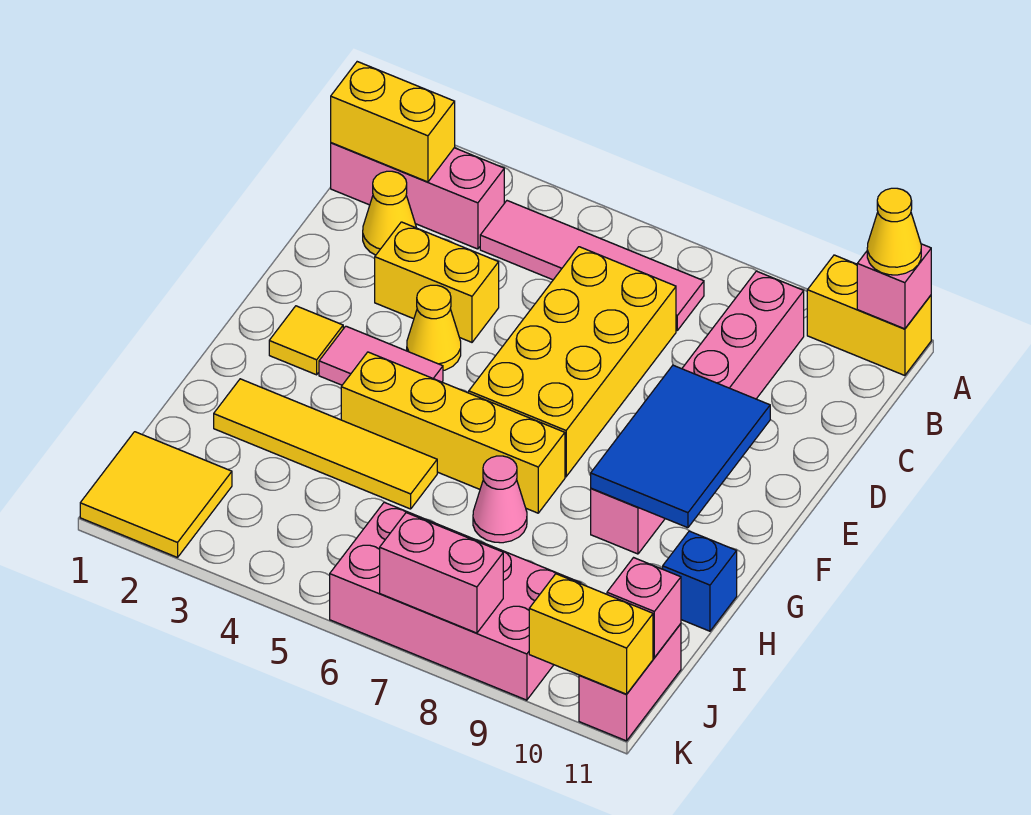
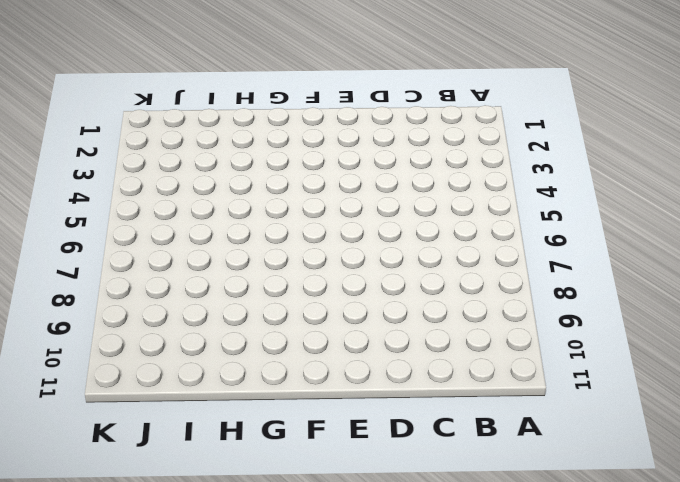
none -> yellow brick A10:A11 level 1
none -> pink brick B1:B3 level 1
none -> pink tile B4:B7 level 1

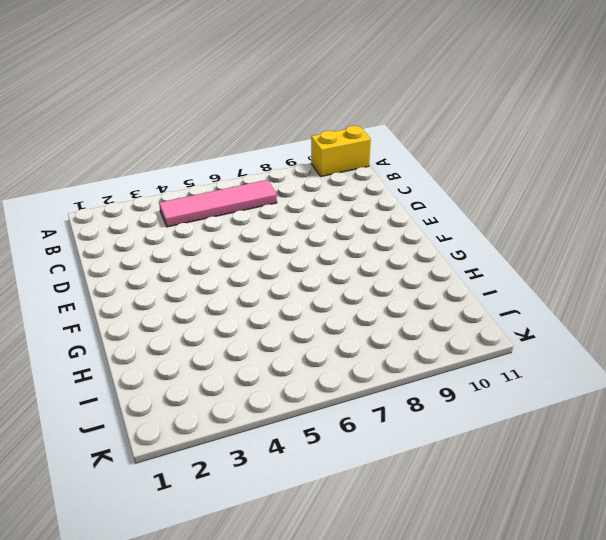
none -> pink brick B1:B3 level 1
none -> pink brick B9:G9 level 1
none -> yellow cone C2 level 1

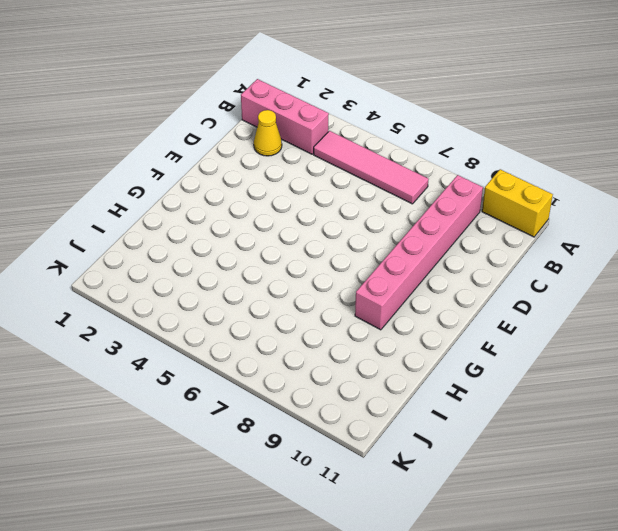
none -> yellow brick C6:F7 level 1
none -> yellow brick D3:D4 level 1
none -> yellow cone E4 level 1

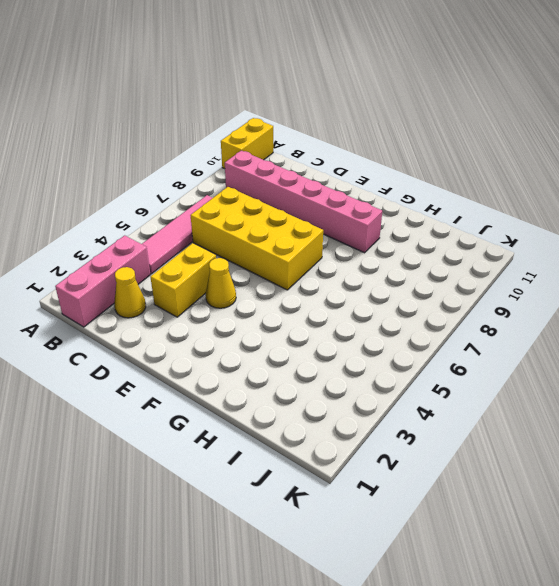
none -> yellow tile F2 level 1
none -> pink tile F3:F4 level 1
none -> yellow brick G4:G7 level 1

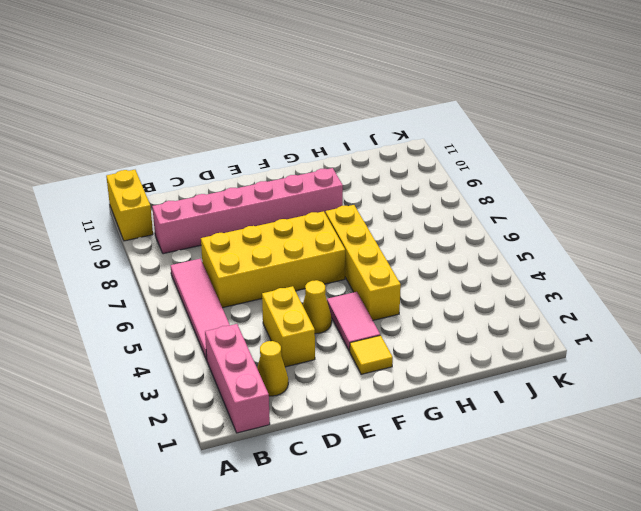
none -> yellow tile H2:H5 level 1
none -> pink cone H7 level 1
none -> blue brick H11 level 1

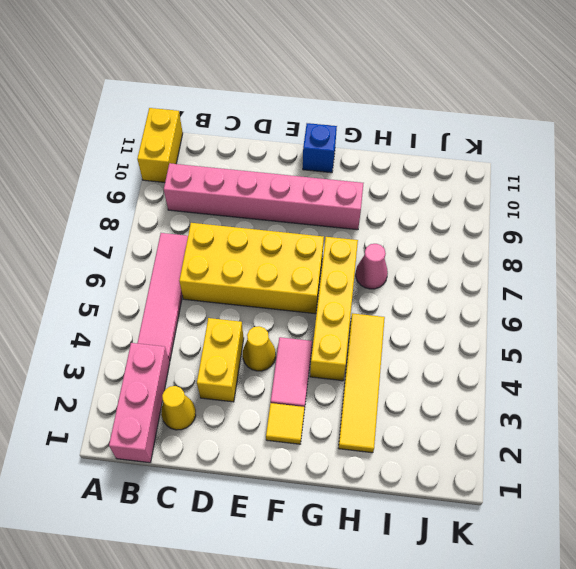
blue brick F11 level 1 -> blue brick H11 level 1
none -> yellow tile J1:K2 level 1
none -> pink brick J6:K9 level 1
none -> pink brick J11:K11 level 1

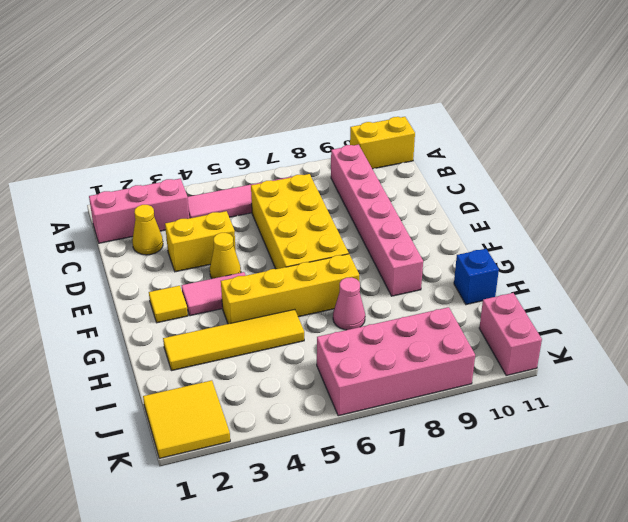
none -> pink brick A11 level 2
none -> yellow brick B1:B2 level 2
none -> blue tile E9:G10 level 2

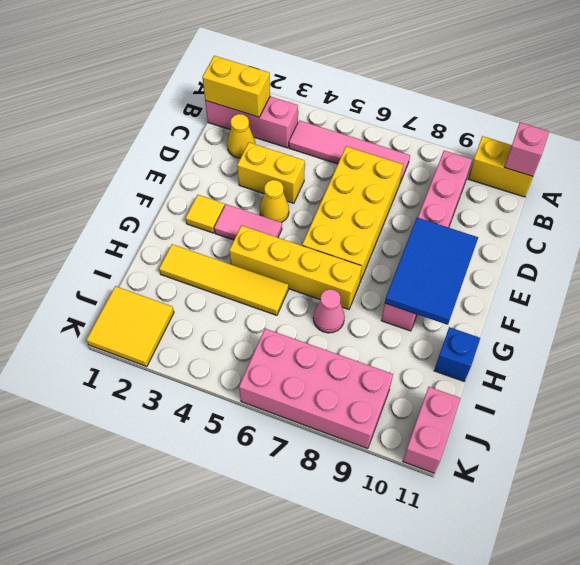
none -> pink brick J11 level 2
none -> pink brick K7:K8 level 2
none -> yellow brick K10:K11 level 2

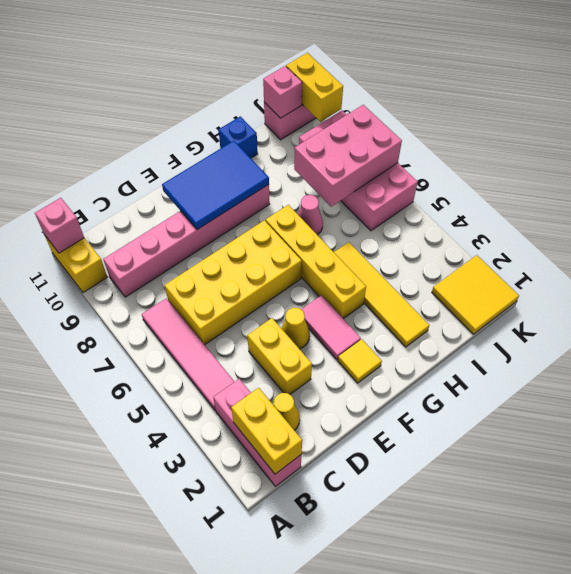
pink brick I7:K8 level 2 -> pink brick K7:K8 level 2
none -> yellow cone A11 level 3

